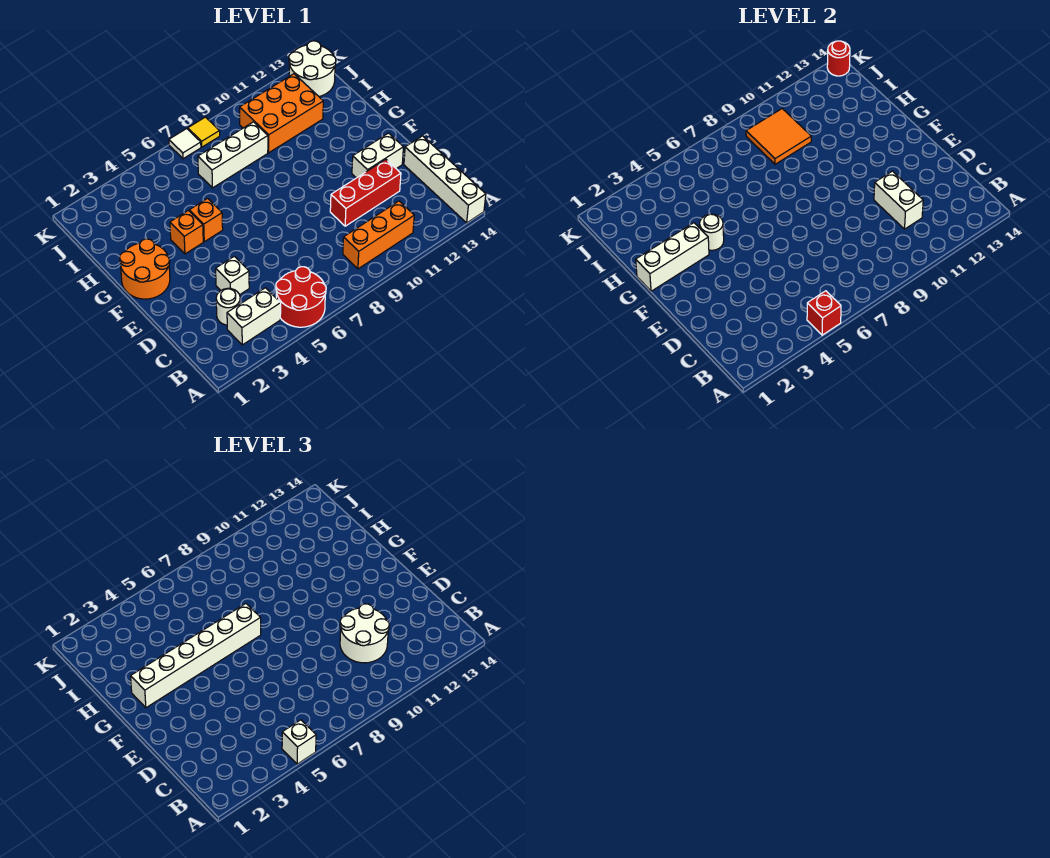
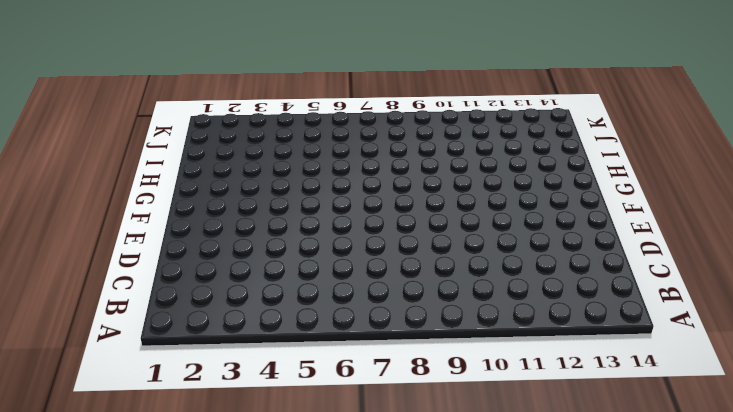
none -> red round brick A5:B6 level 1
none -> white brick A14:D14 level 1
none -> white brick B3:B4 level 1

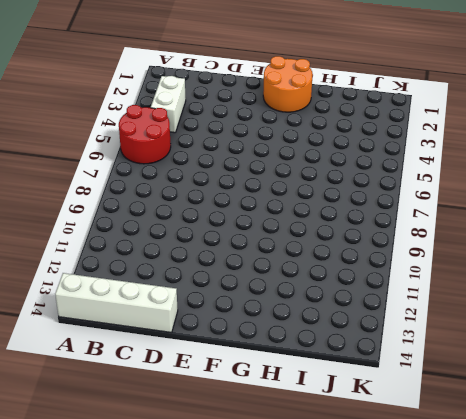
none -> orange brick B9:B11 level 1
none -> white round brick C3 level 1
none -> white brick D4 level 1

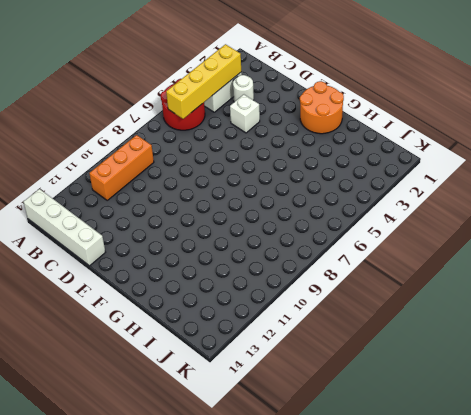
yellow brick B3:B6 level 2 -> none
none -> red brick D10:D12 level 1
none -> white brick E12:E13 level 1
none -> orange brick G4 level 1

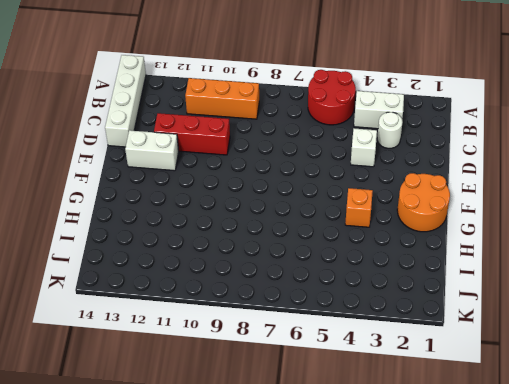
none -> orange brick G5 level 1
none -> white brick I7:I9 level 1
none -> orange brick I10:J12 level 1

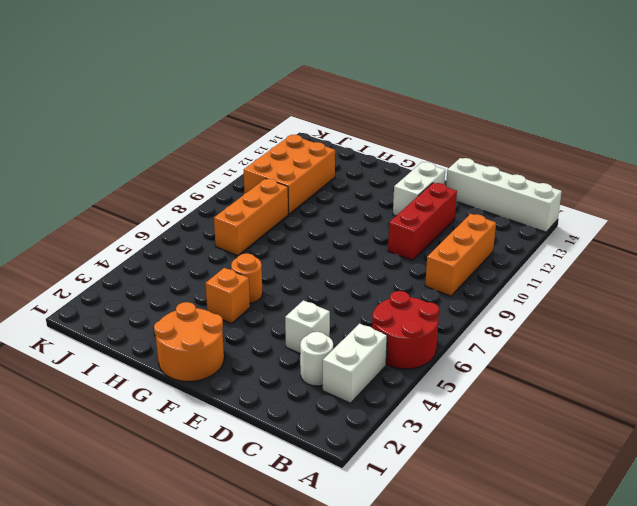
orange round brick G5 level 1 -> orange brick G5 level 1
orange brick I7:I9 level 1 -> white brick I7:I9 level 1
none -> white round brick J13:K14 level 1
none -> white tile K7 level 1
none -> yellow tile K8 level 1

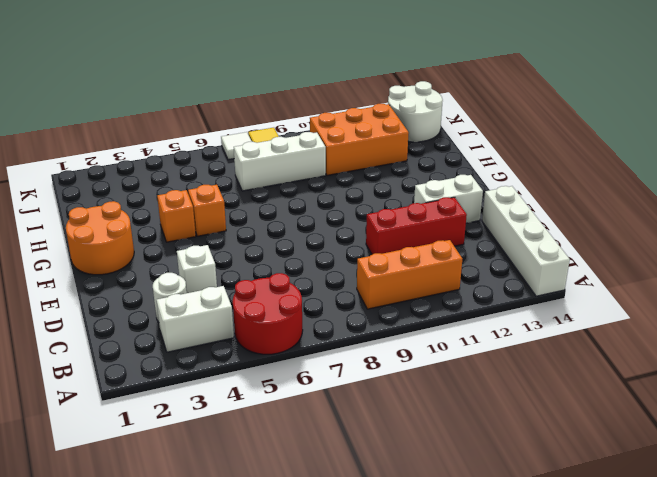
none -> red brick A5 level 2
none -> white brick C11:D11 level 2
none -> white brick G1:G3 level 2

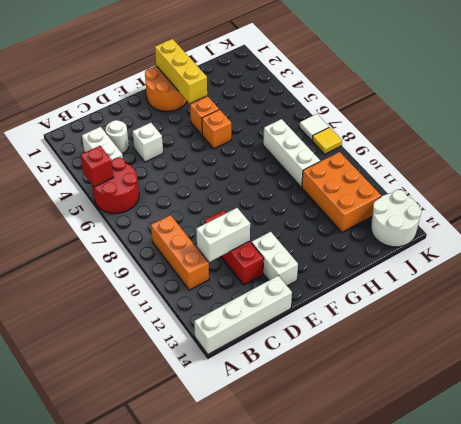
yellow brick G1:G3 level 2 -> white brick G1:G3 level 2
none -> white round brick G4 level 2
none -> orange tile I9:J10 level 2
none -> red round brick K14 level 2

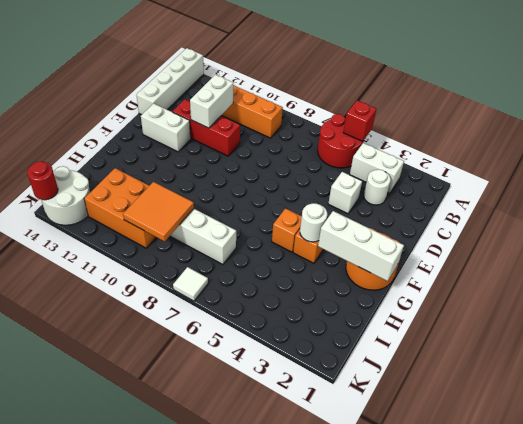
none -> yellow tile K8 level 1
none -> white brick A5 level 3
none -> white round brick C10:D11 level 3

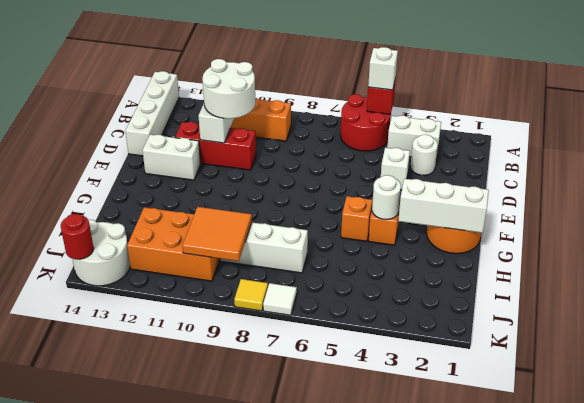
none -> white brick G2:G7 level 3

